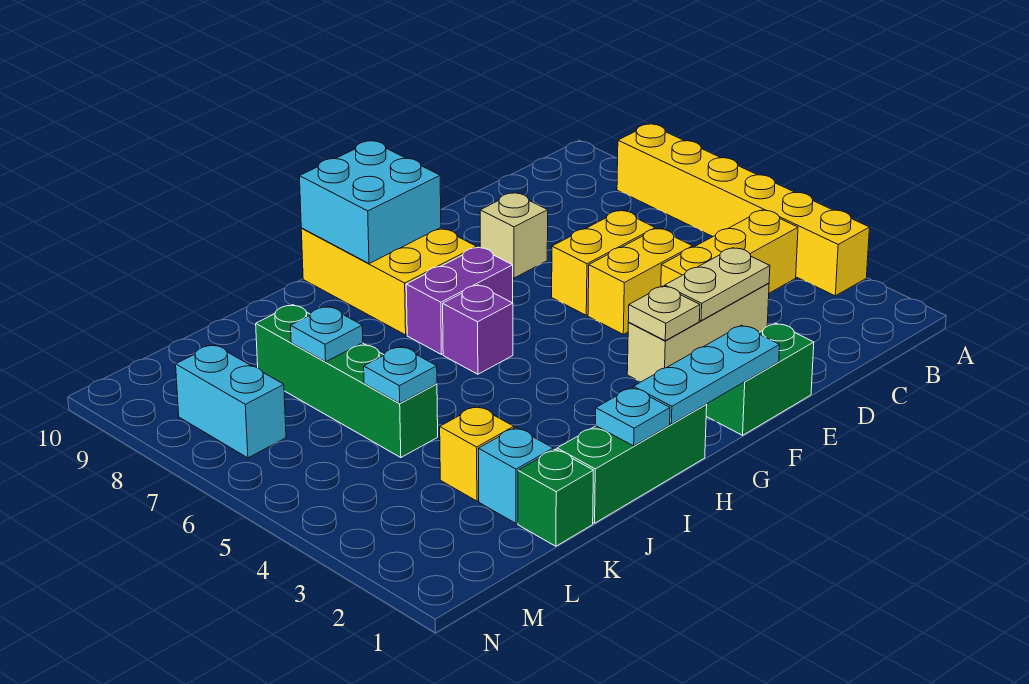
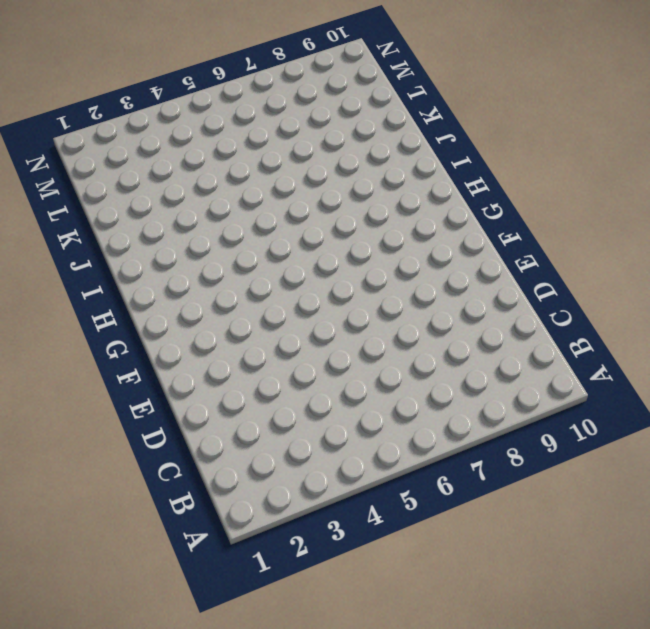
none -> yellow brick A3:A8 level 1
none -> yellow brick B4:D4 level 1
none -> tan brick D3:F3 level 1

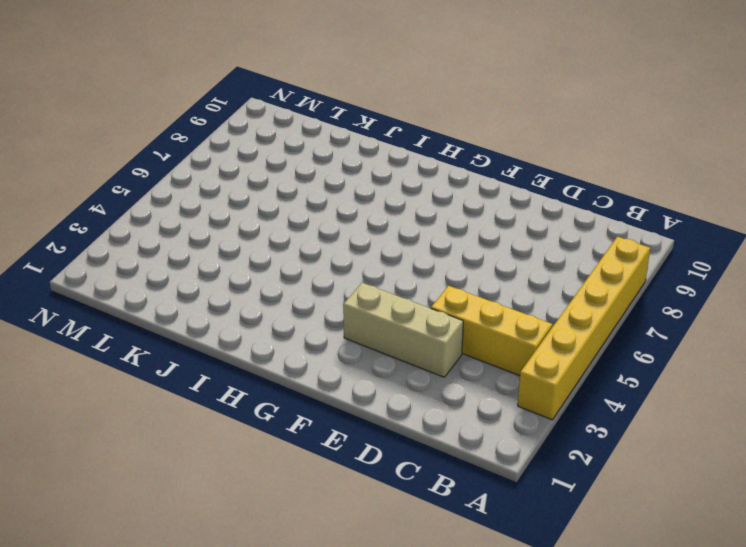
none -> yellow brick D5:E5 level 1
none -> yellow brick D6:E6 level 1
none -> green brick E1:F1 level 1

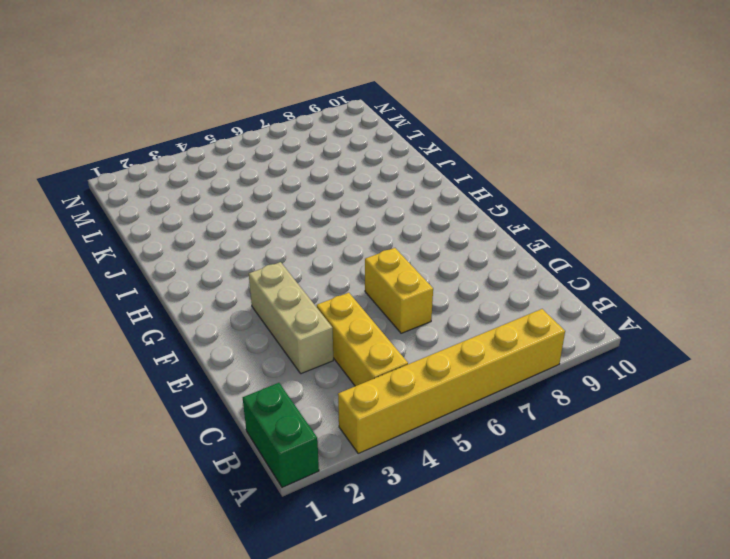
green brick A1:B1 level 1 -> green brick E1:F1 level 1
none -> yellow brick D5:E5 level 1
none -> tan brick E8 level 1
none -> purple brick G7:H7 level 1

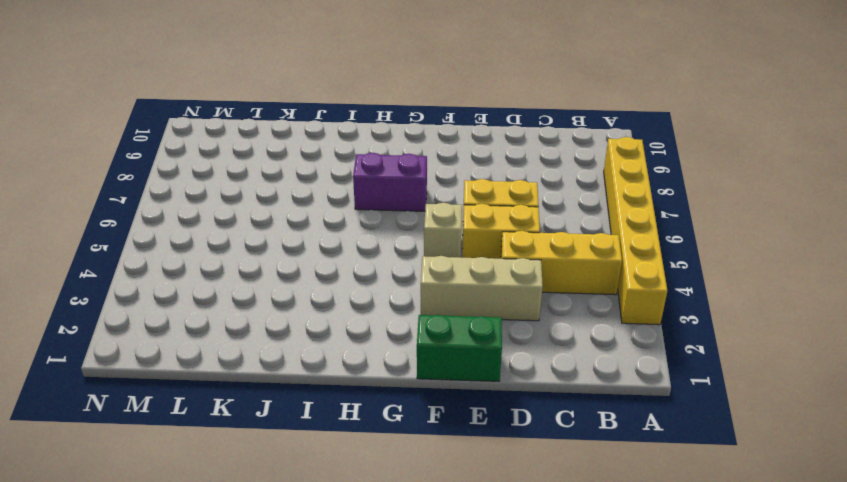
tan brick F5 level 1 -> tan brick E8 level 1
none -> yellow brick G8:H10 level 1
none -> green brick H1:J1 level 1
none -> purple brick H6 level 1

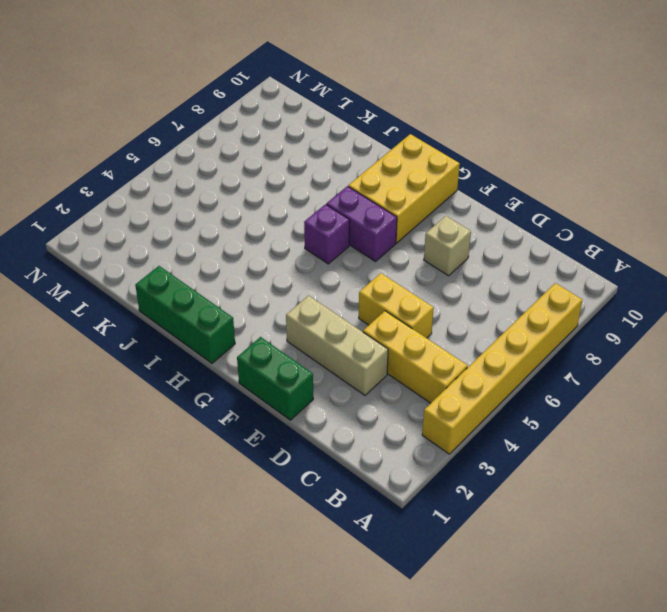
none -> yellow brick D6:E6 level 1
none -> green brick K1 level 1
none -> cyan brick K2 level 1

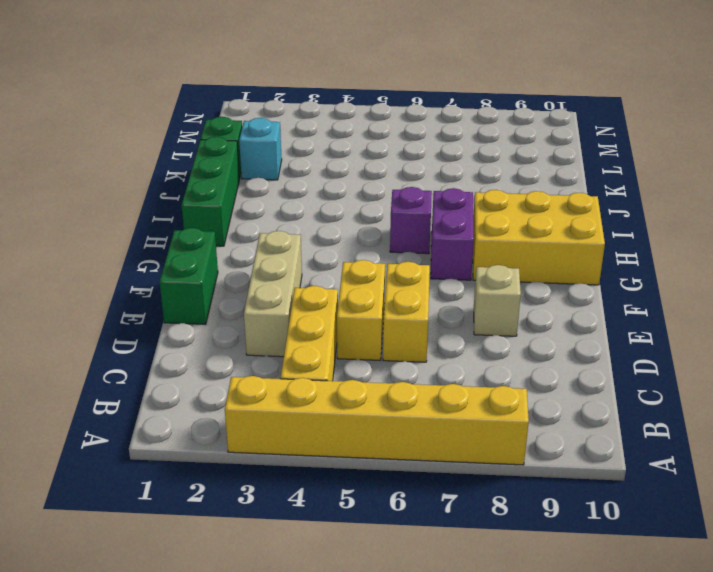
none -> yellow brick K3 level 1
none -> green brick K5:K8 level 1
none -> cyan brick M7:M8 level 1

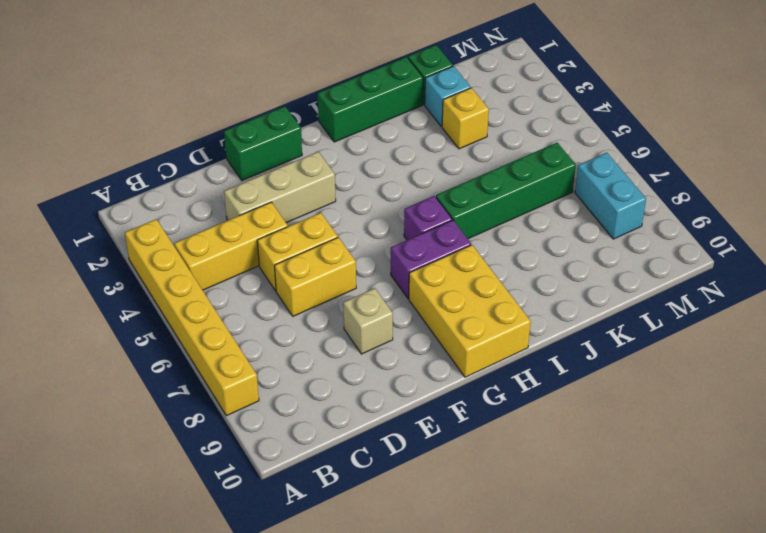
green brick I6:L6 level 1 -> green brick K5:K8 level 1
none -> tan plate D3:E3 level 2
none -> cyan plate F1:H1 level 2
none -> tan plate F3 level 2

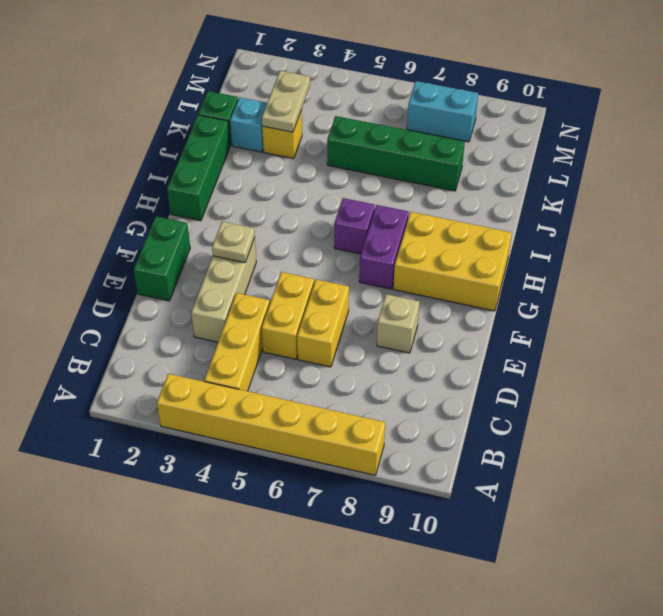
tan plate K3:L3 level 2 -> tan plate D3:E3 level 2
none -> cyan plate F1:H1 level 2
none -> cyan brick G9:H10 level 2
none -> cyan plate I1 level 2

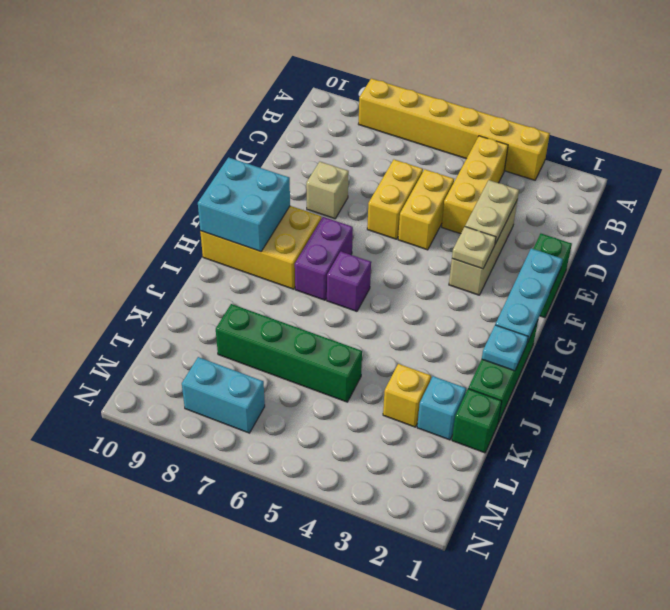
none -> cyan plate K5 level 2
none -> cyan plate K7 level 2

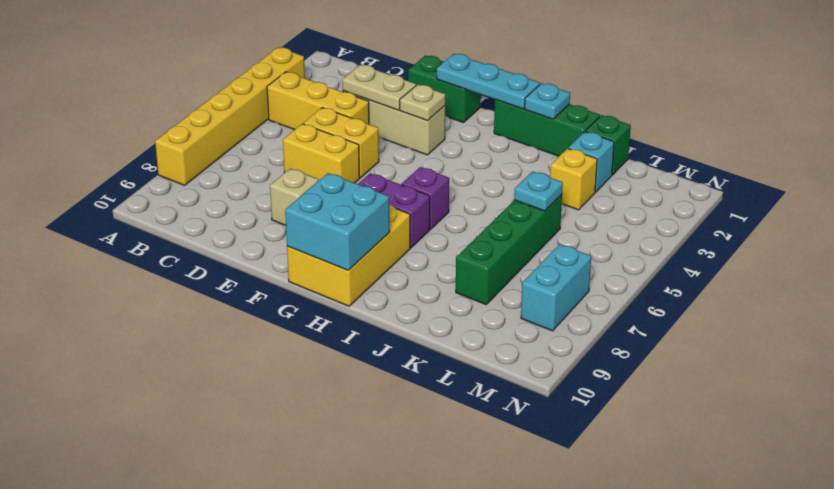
none -> cyan plate K7 level 2

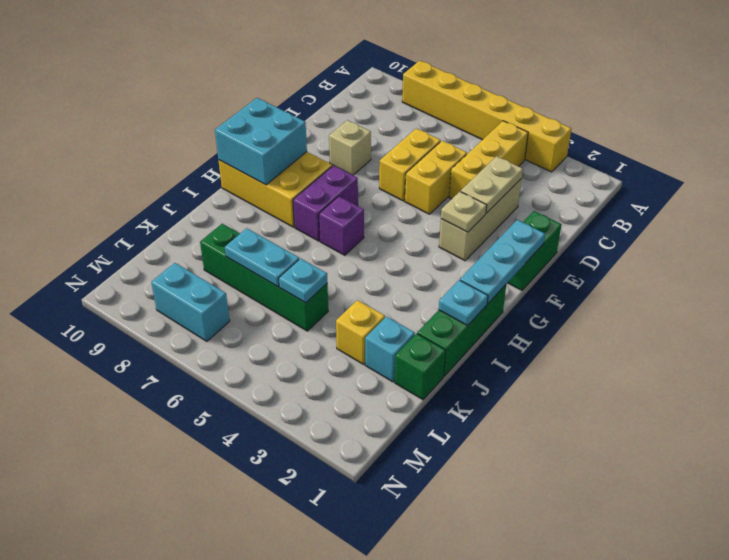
cyan plate K6:K7 level 2 -> cyan plate K7 level 2

